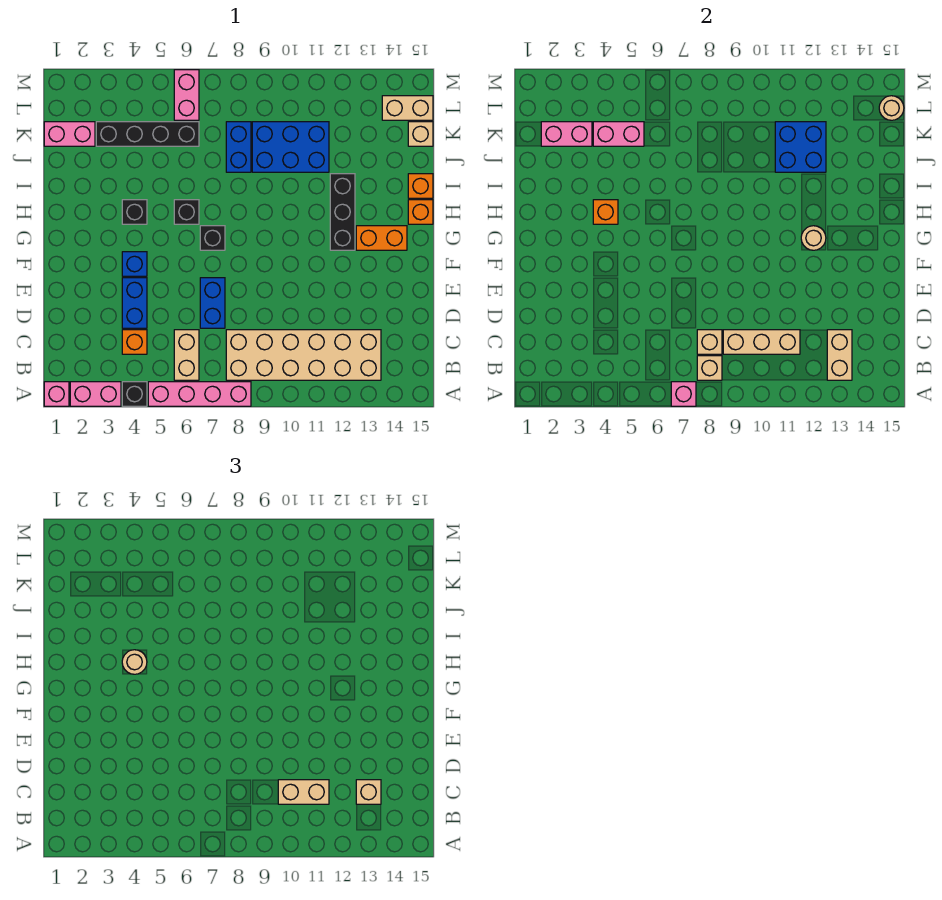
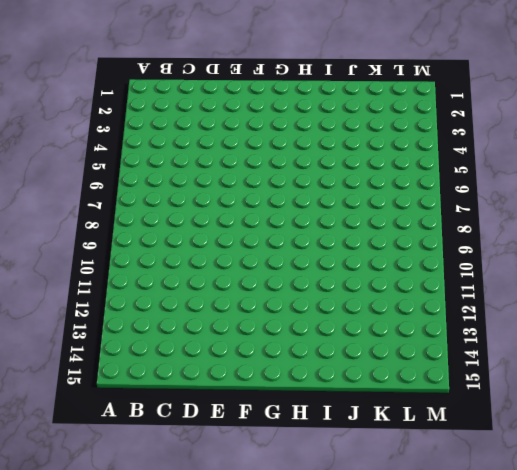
none -> pink brick A1 level 1
none -> pink brick A2:A3 level 1
none -> black brick A4 level 1
none -> pink brick A5:A8 level 1

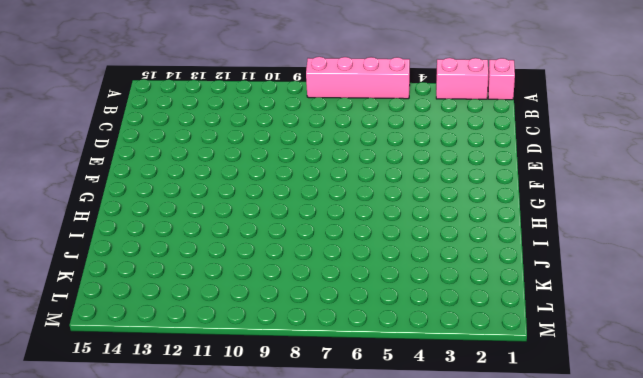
none -> black brick A4 level 1
none -> tan brick B6:C6 level 1
none -> tan brick B8:C13 level 1
none -> orange brick C4 level 1

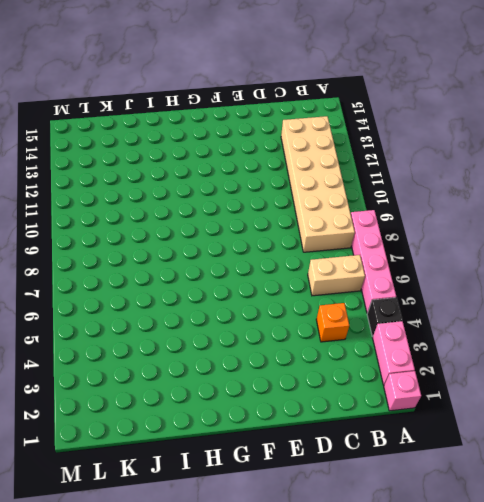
none -> blue brick D4:E4 level 1
none -> blue brick D7:E7 level 1
none -> blue brick F4 level 1
none -> black brick G7 level 1

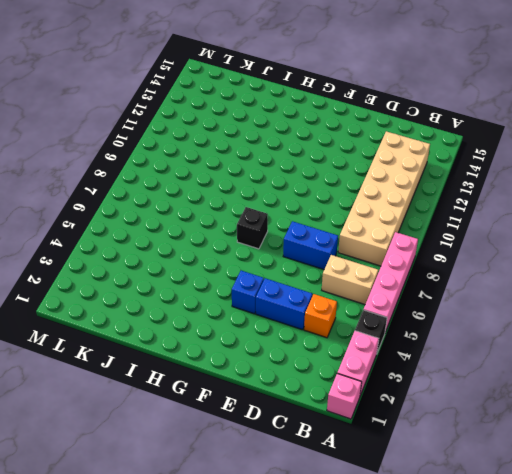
none -> black brick G12:I12 level 1
none -> orange brick G13:G14 level 1
none -> black brick H4 level 1
none -> black brick H6 level 1

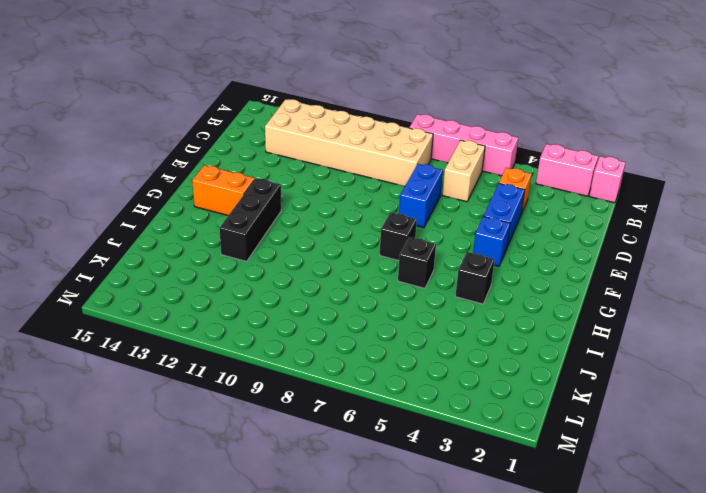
none -> black brick A4 level 1
none -> orange brick H15 level 1
none -> orange brick I15 level 1
none -> blue brick J8:K8 level 1

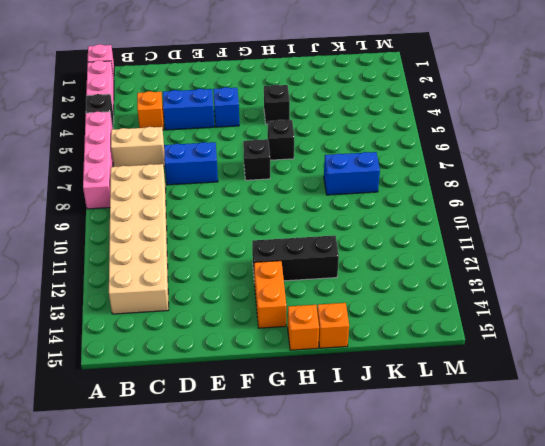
none -> blue brick J9:K11 level 1
none -> pink brick K1:K2 level 1
none -> black brick K3:K6 level 1
none -> tan brick K15 level 1

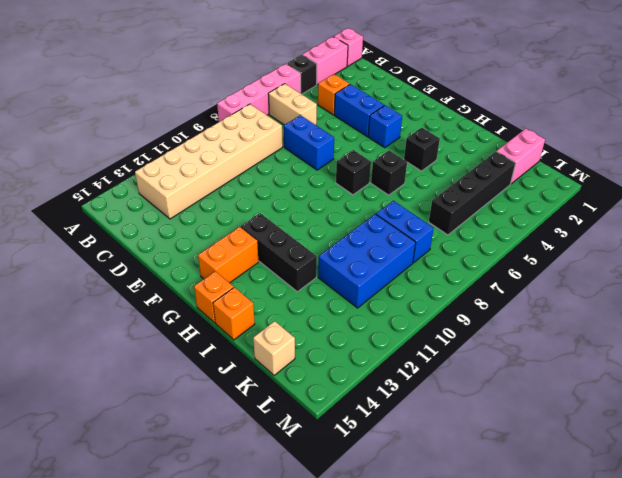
none -> pink brick L6:M6 level 1
none -> tan brick L14:L15 level 1
none -> pink brick A7 level 2
none -> tan brick B8 level 2

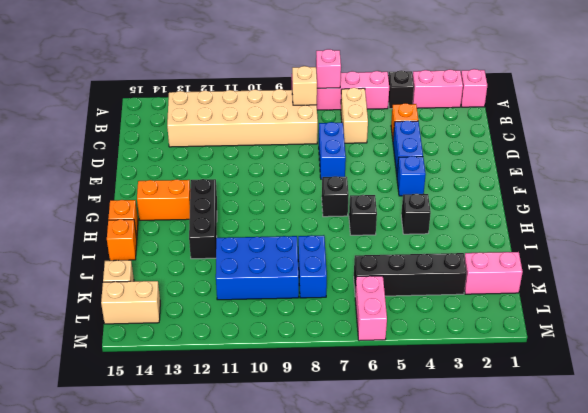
none -> tan brick B13:C13 level 2
none -> tan brick C8 level 2
none -> tan brick C9:C11 level 2
none -> tan round brick G12 level 2

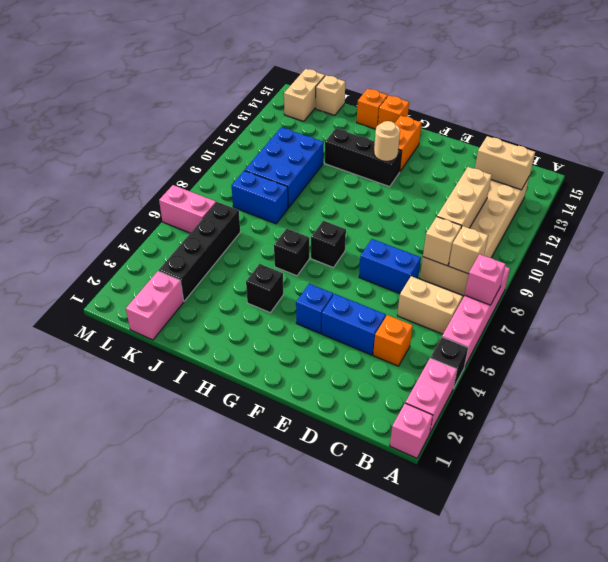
none -> orange brick H4 level 2
none -> blue brick J11:K12 level 2
none -> pink brick K2:K3 level 2
none -> pink brick K4:K5 level 2

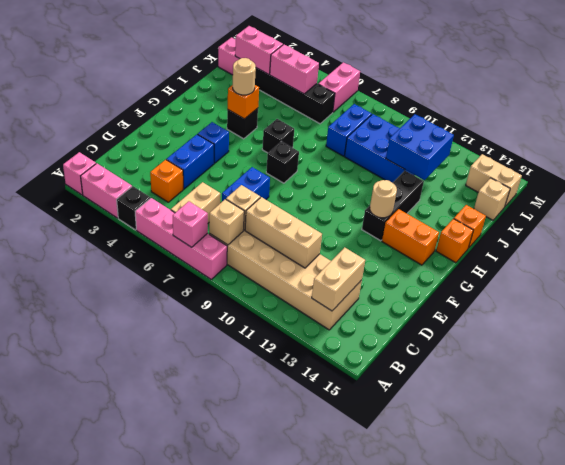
none -> tan round brick L15 level 2
none -> tan brick C10:C11 level 3
none -> tan brick C13 level 3

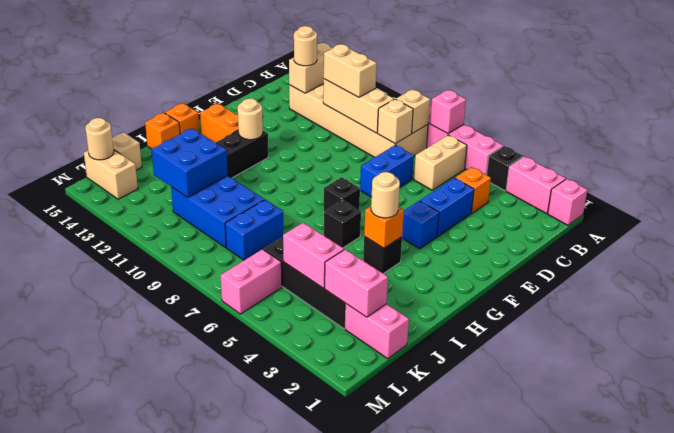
tan round brick C13 level 3 -> tan brick C13 level 3

